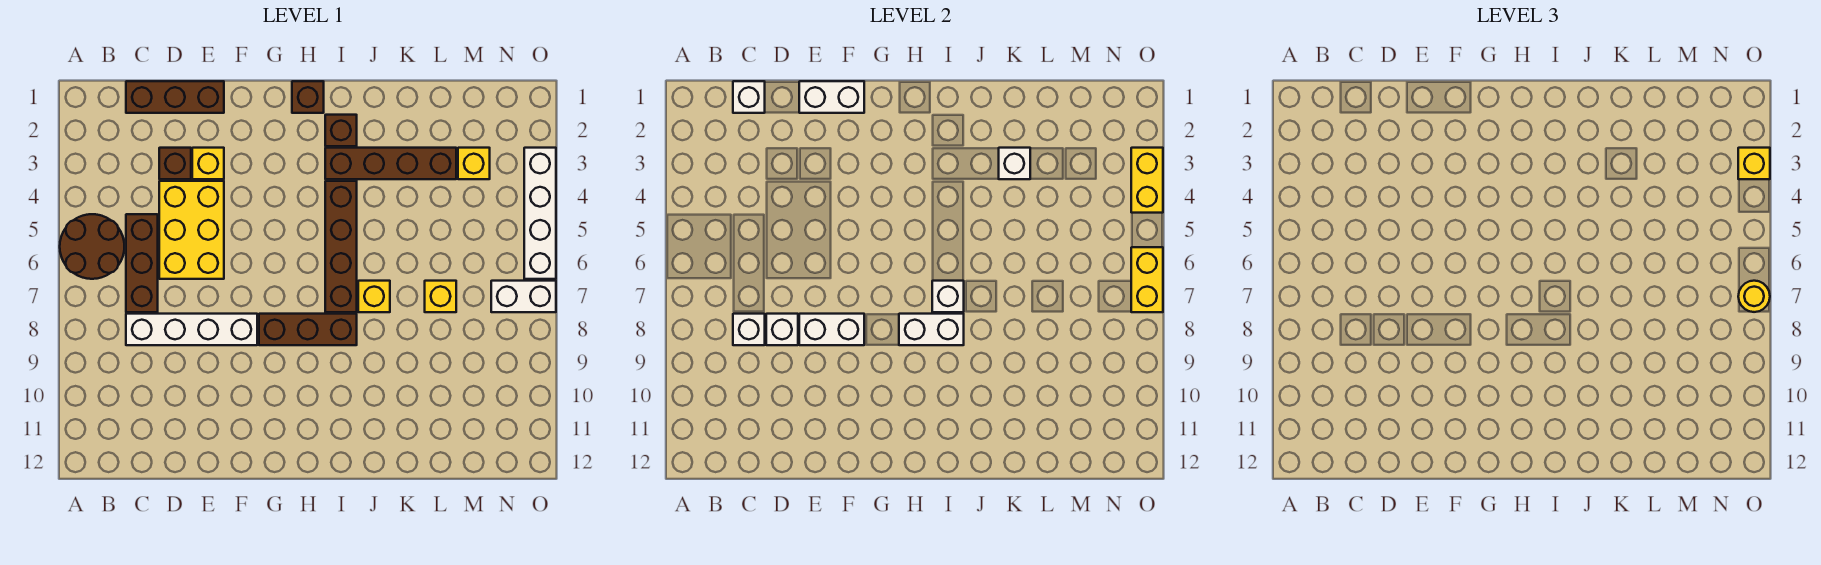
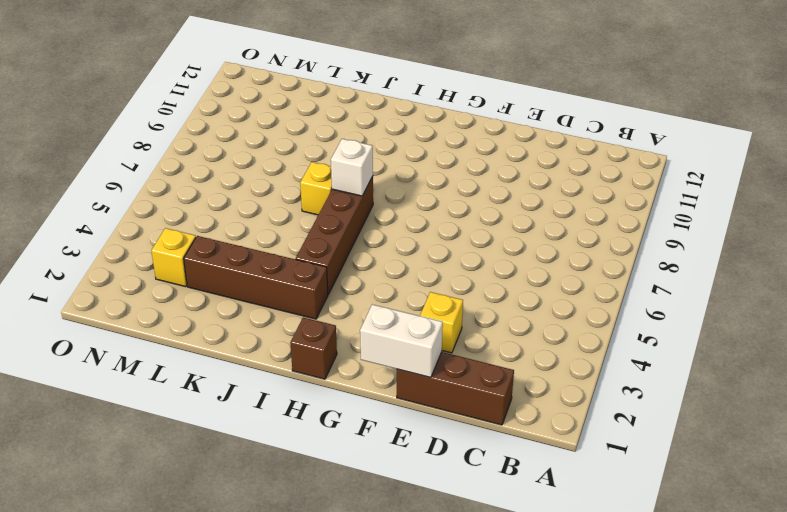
none -> brown round brick A5:B6 level 1
none -> brown brick C5:C7 level 1
none -> white brick C8:F8 level 1

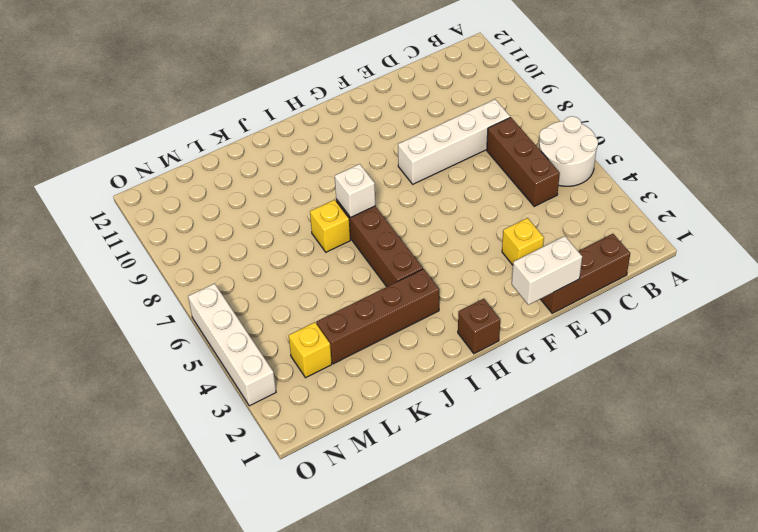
white round brick A5:B6 level 1 -> brown round brick A5:B6 level 1
none -> brown brick D3 level 1
none -> yellow brick D4:E6 level 1
none -> brown brick G8:I8 level 1

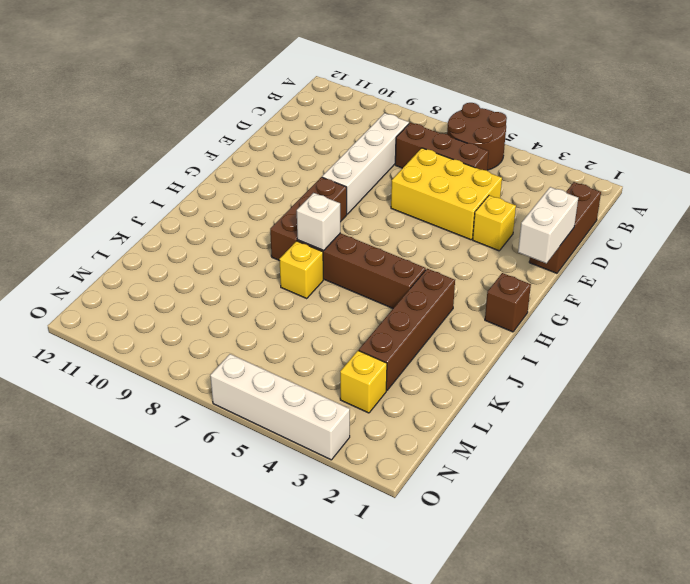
none -> brown brick D3 level 1
none -> brown brick I2 level 1
none -> yellow brick L7 level 1

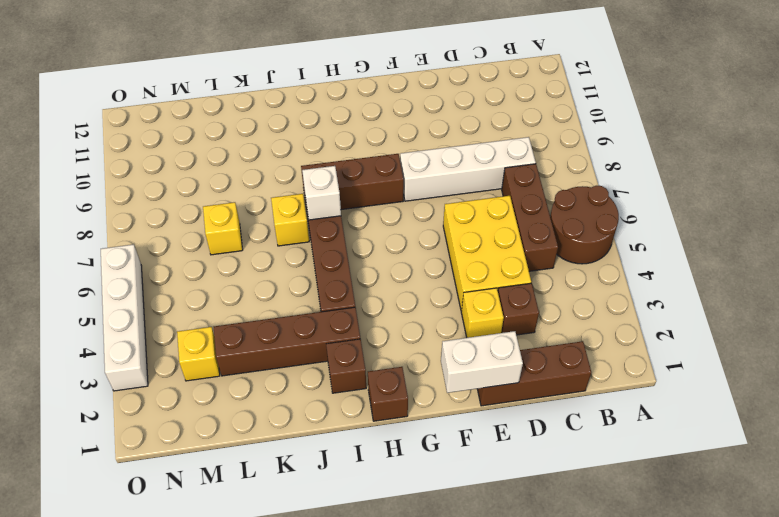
none -> white brick N7:O7 level 1
none -> white brick C1 level 2
none -> white brick C8 level 2

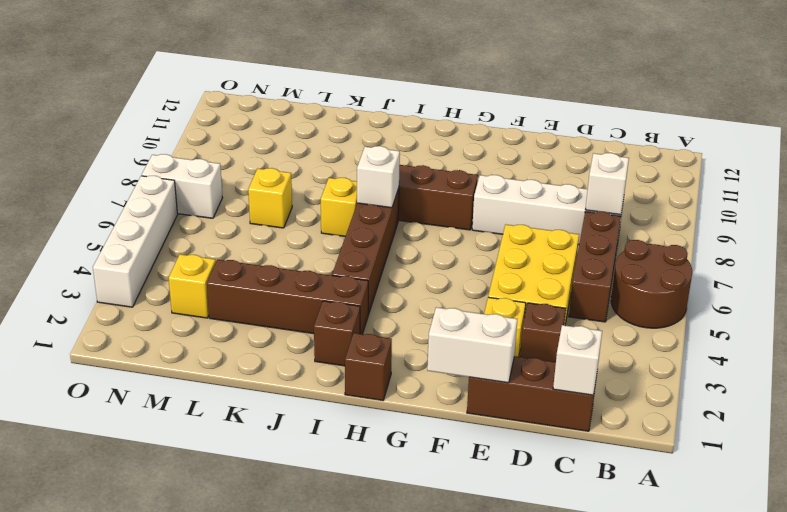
none -> white brick D8 level 2
none -> white brick E8:F8 level 2
none -> white brick H8:I8 level 2

